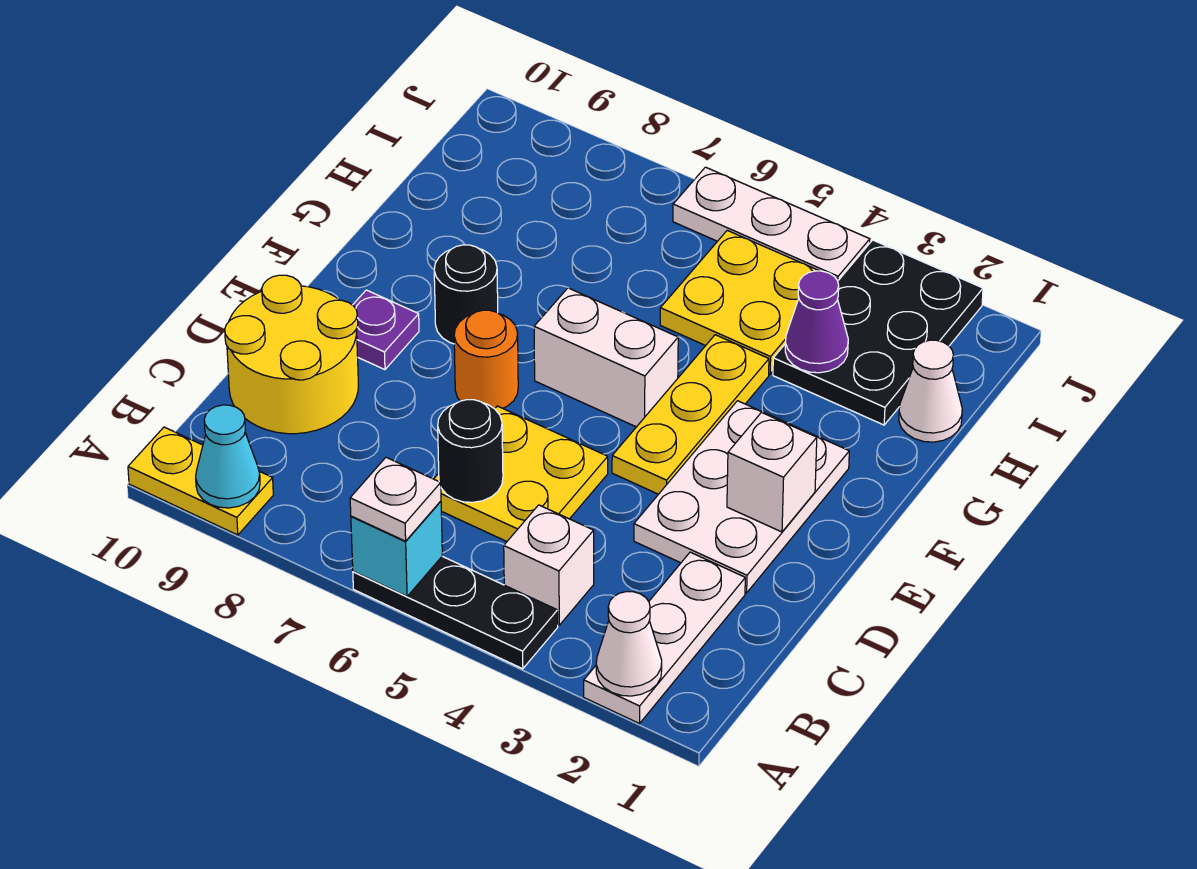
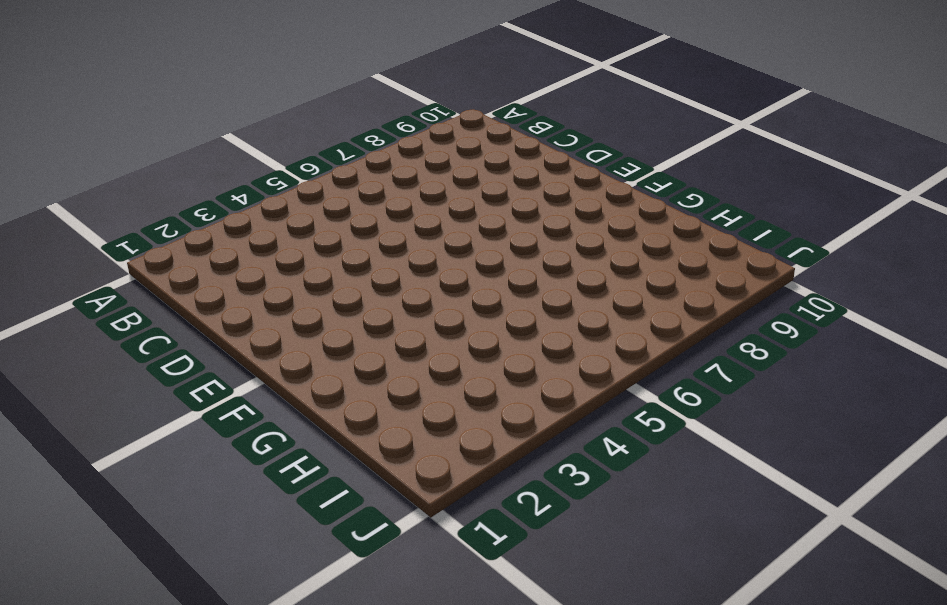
none -> white plate A2:C2 level 1
none -> black plate A4:A6 level 1
none -> yellow plate A9:A10 level 1

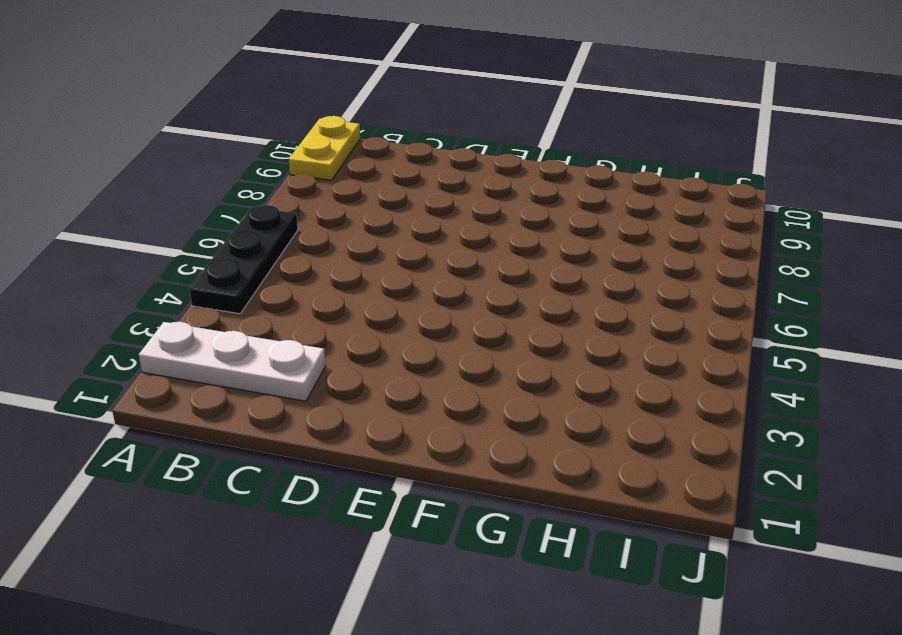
none -> white brick B4 level 1
none -> yellow plate C5:D6 level 1
none -> yellow round brick C9:D10 level 1

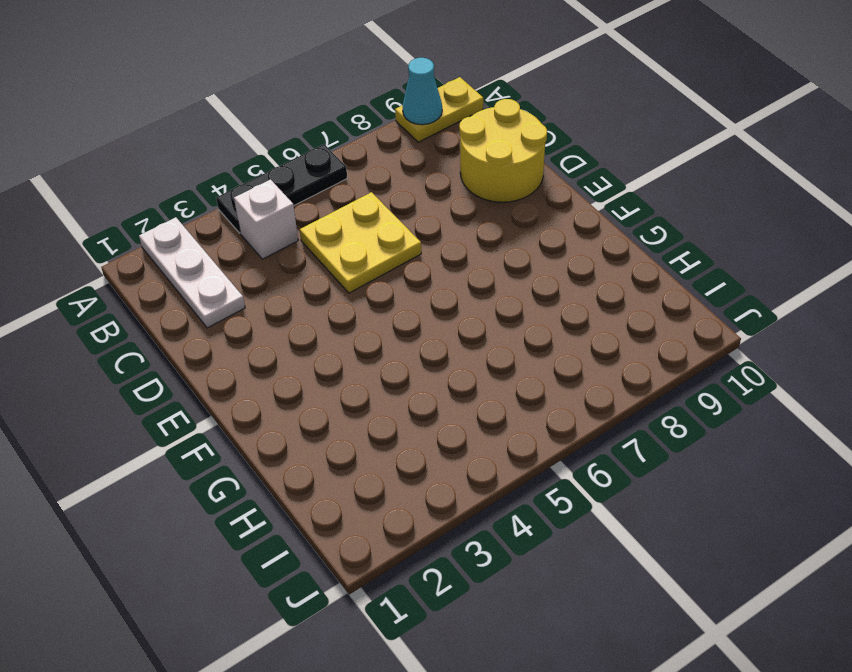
none -> white plate D2:F3 level 1
none -> yellow plate E4:G4 level 1
none -> orange round brick E7 level 1

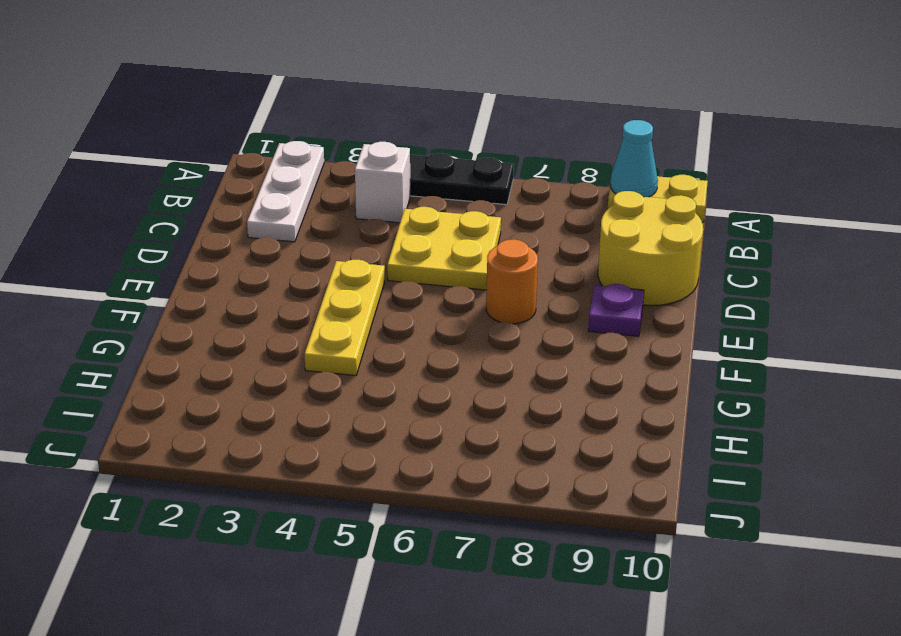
none -> white plate D2:F3 level 1
none -> white brick F5:F6 level 1
none -> black round brick F8 level 1

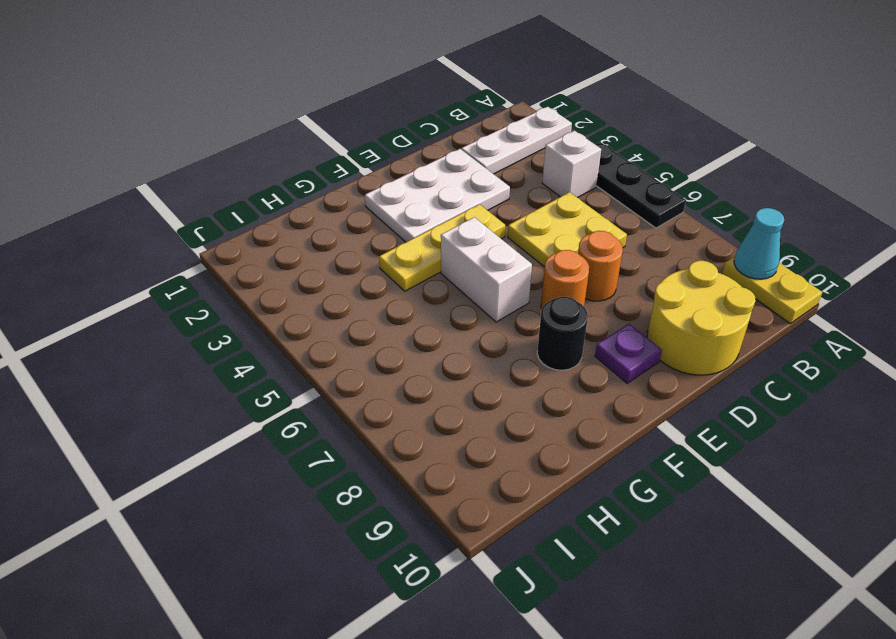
orange round brick D7 level 1 -> none
none -> white cone H1 level 1
none -> black plate H2:J3 level 1
none -> yellow plate H4:I5 level 1

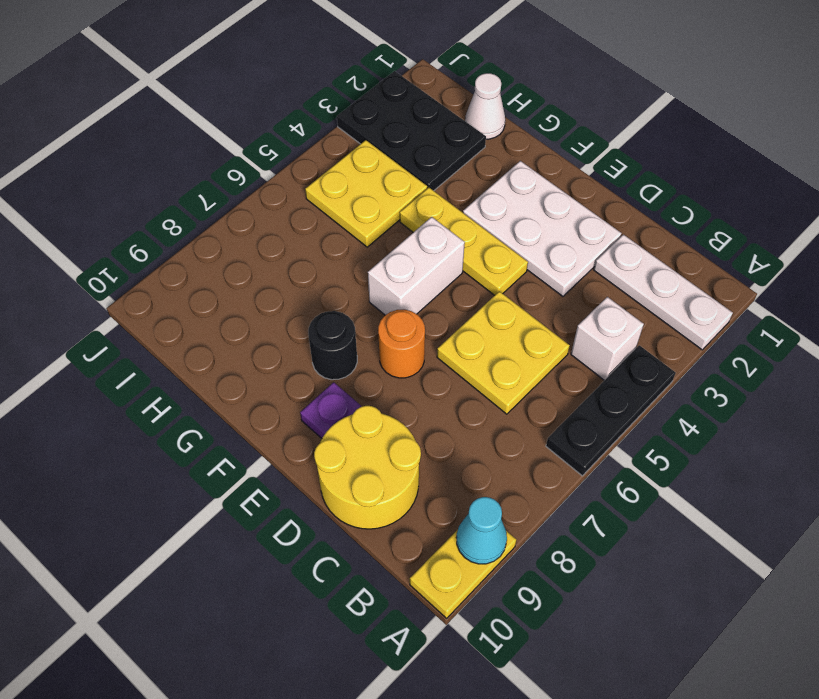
none -> white plate J4:J6 level 1
none -> white cone A2 level 2
none -> cyan brick A6 level 2

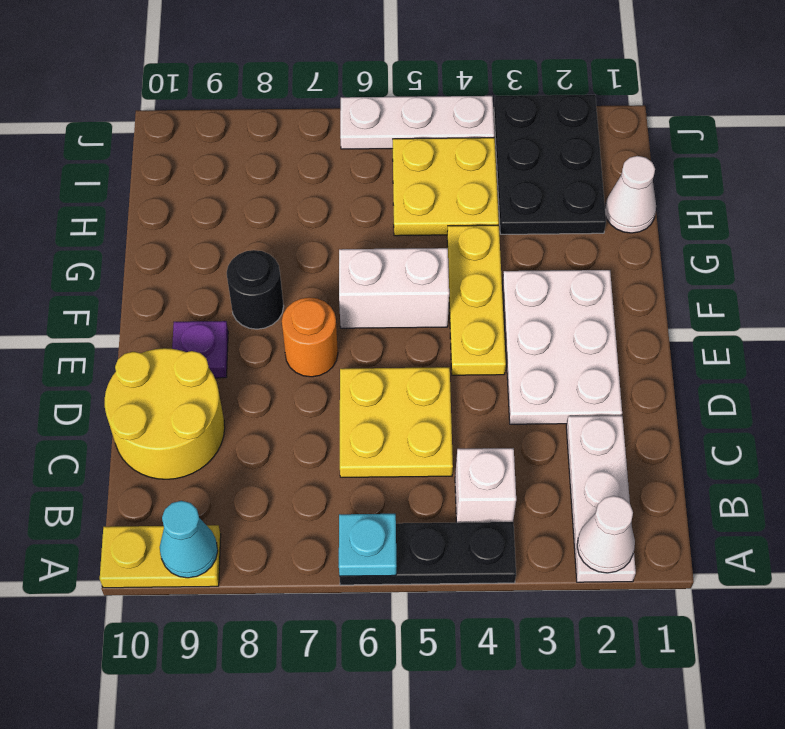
cyan plate A6 level 2 -> cyan brick A6 level 2
none -> black round brick C6 level 2
none -> white brick E2 level 2
none -> purple cone H3 level 2

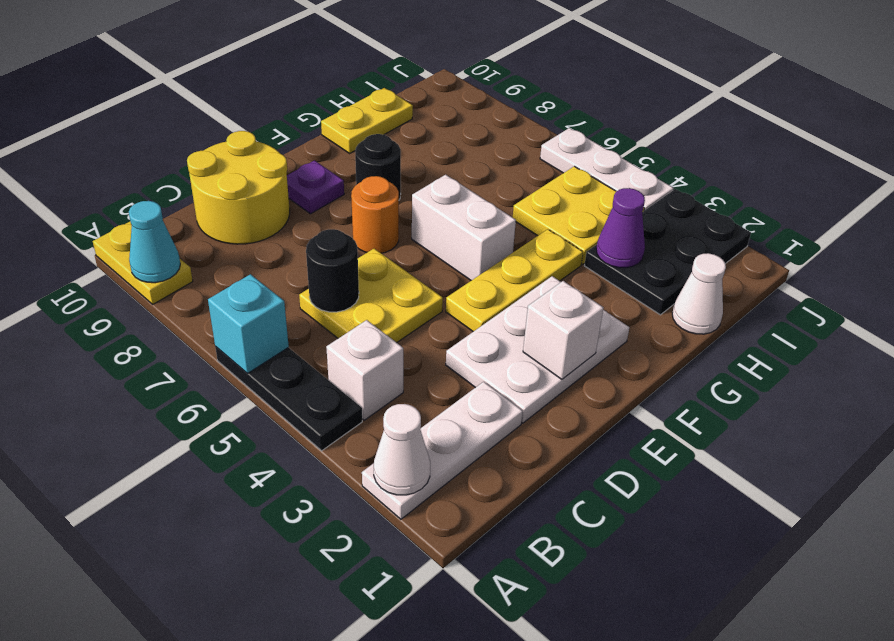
yellow plate G10:H10 level 1 -> none
none -> white plate A6 level 3

